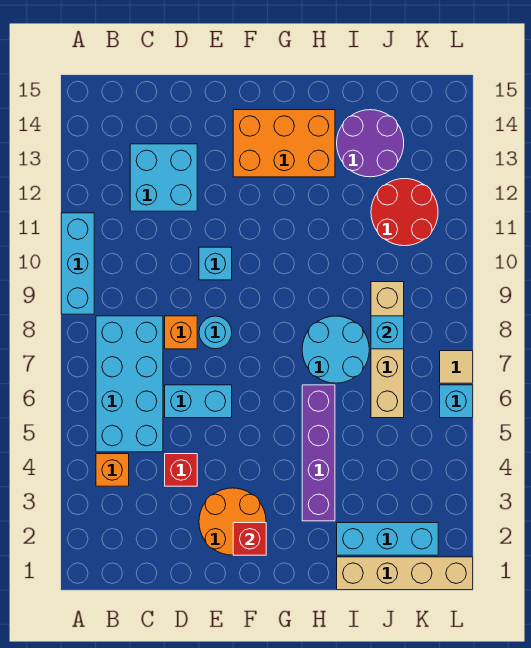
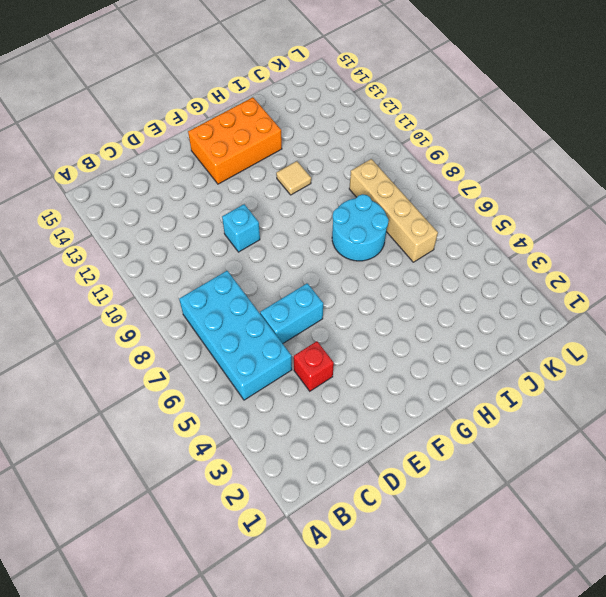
tan tile H11 level 1 -> tan tile L7 level 1
none -> cyan brick A9:A11 level 1
none -> orange brick B4 level 1
none -> cyan brick C12:D13 level 1

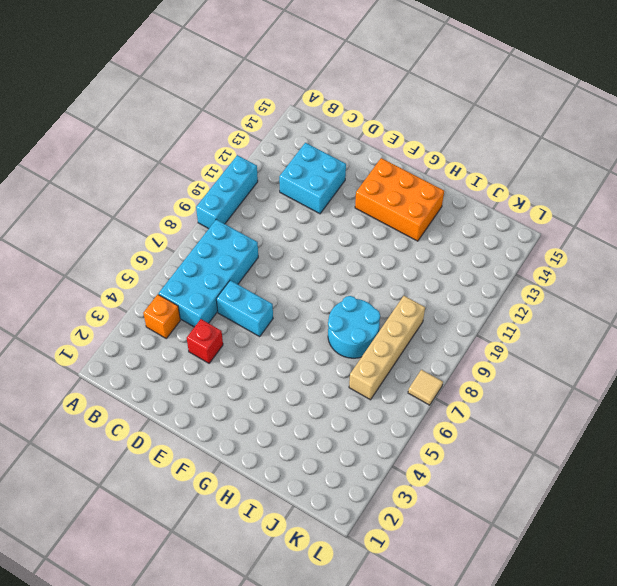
none -> orange brick D8 level 1
none -> orange round brick E2:F3 level 1
none -> cyan round brick E8 level 1

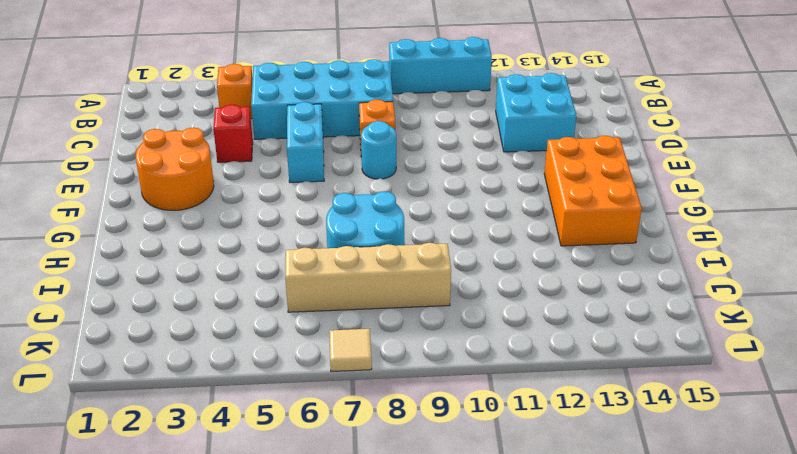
none -> cyan brick E10 level 1
none -> purple brick H3:H6 level 1
none -> tan brick I1:L1 level 1

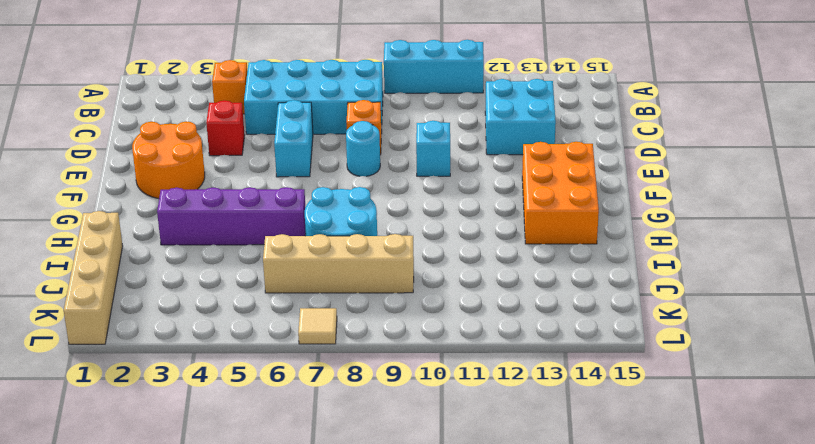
none -> cyan brick I2:K2 level 1
none -> purple round brick I13:J14 level 1
none -> red round brick J11:K12 level 1

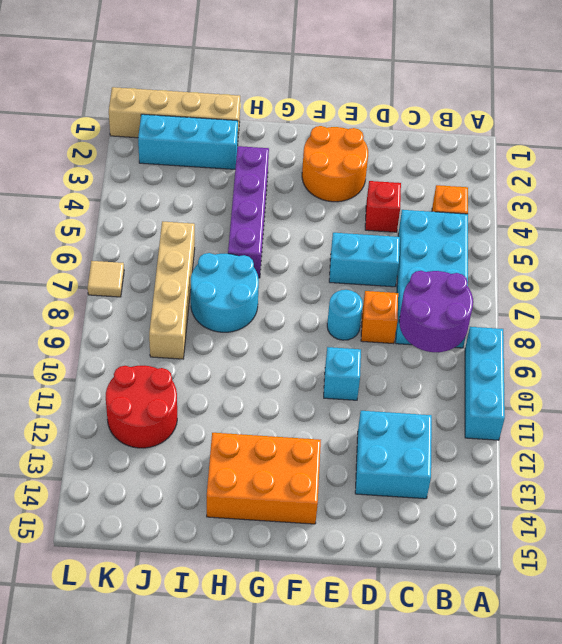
purple round brick B8:C9 level 2 -> purple round brick I13:J14 level 1
none -> cyan brick L6 level 1
none -> red brick F2 level 2
none -> cyan brick J8 level 2

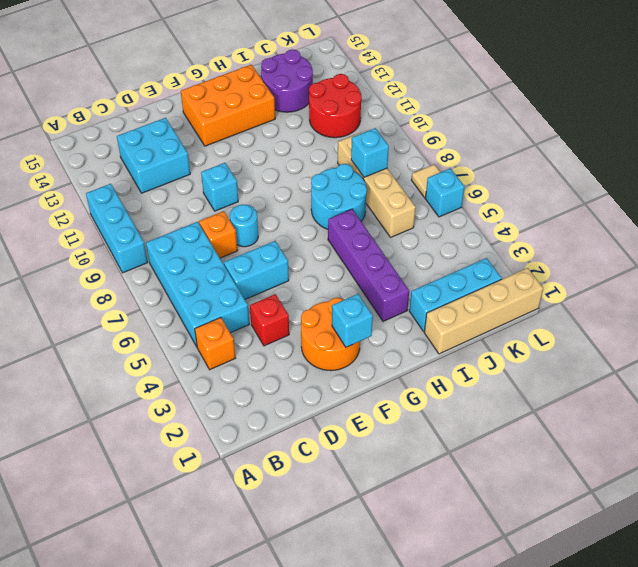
cyan brick F2 level 2 -> red brick F2 level 2

